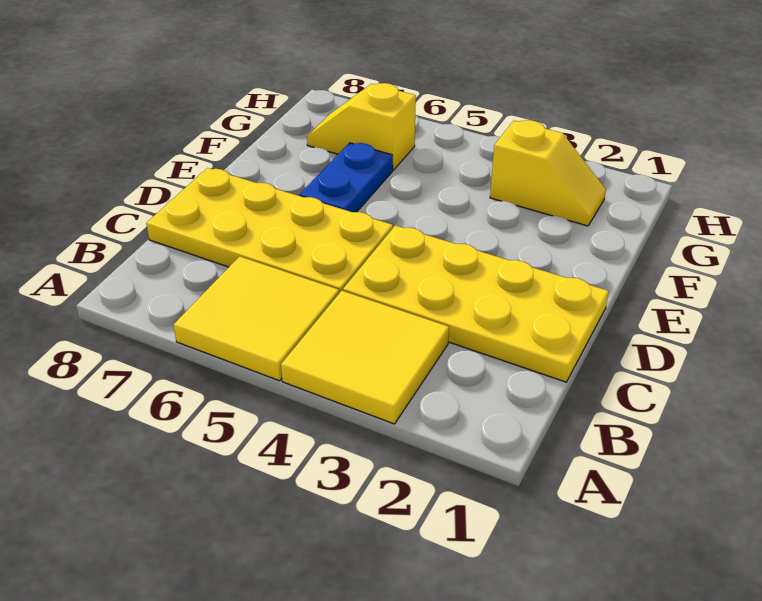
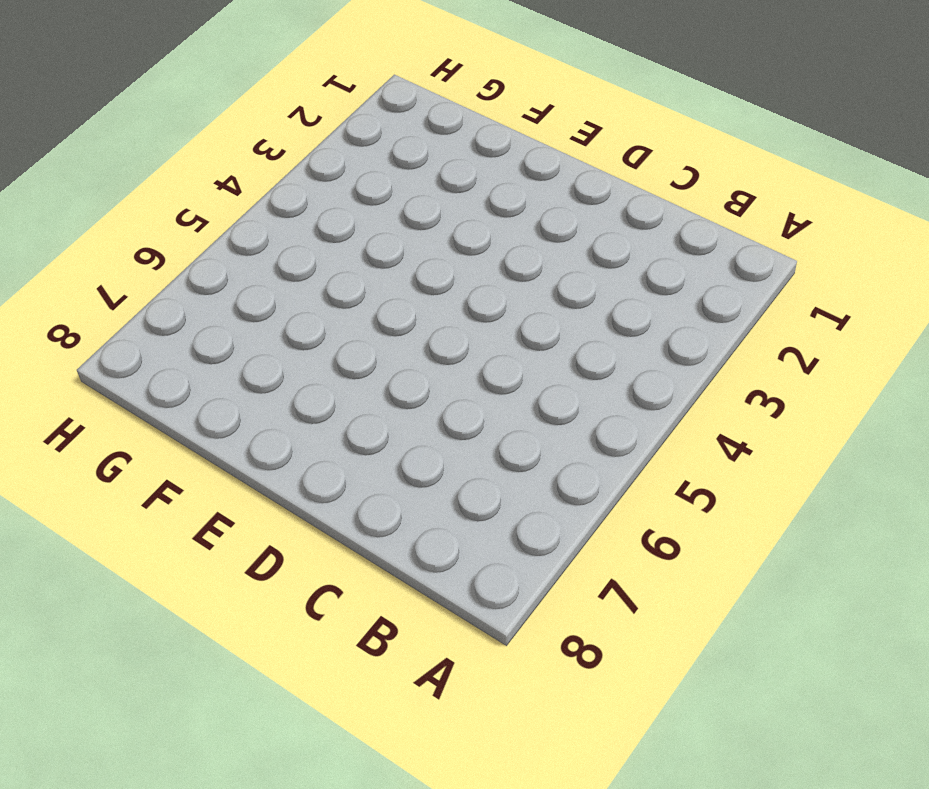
none -> yellow tile A3:B4 level 1
none -> yellow tile A5:B6 level 1

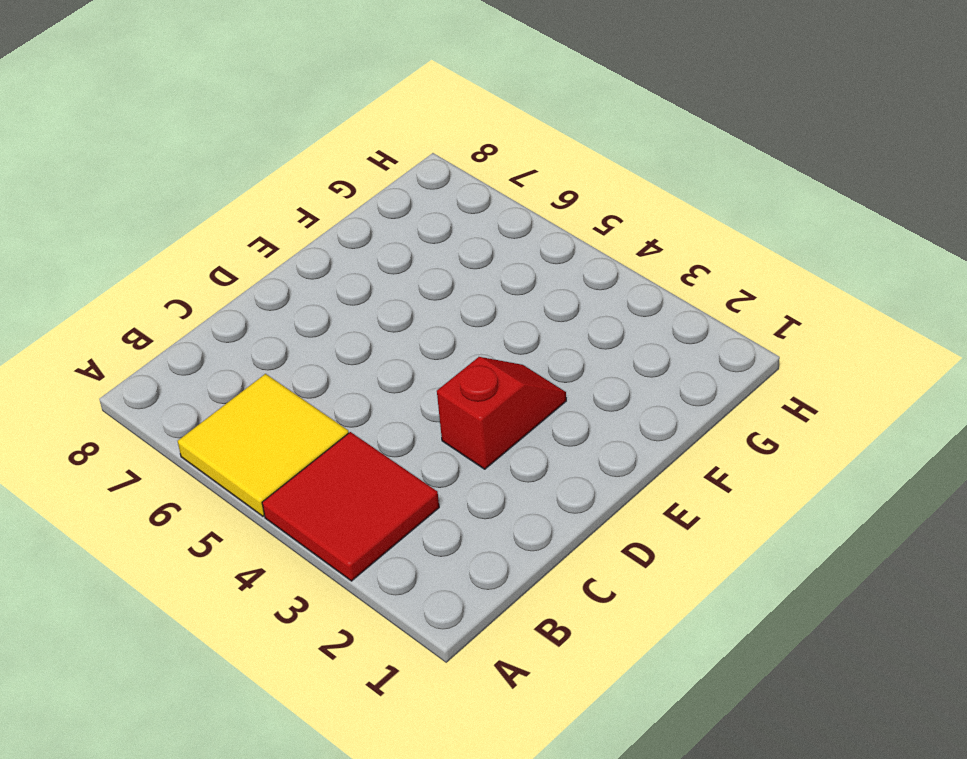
red tile A3:B4 level 1 -> yellow tile A3:B4 level 1
red slope D3:E3 level 1 top D -> yellow plate C1:D4 level 1
none -> yellow plate C5:D8 level 1
none -> blue plate E6:F6 level 1

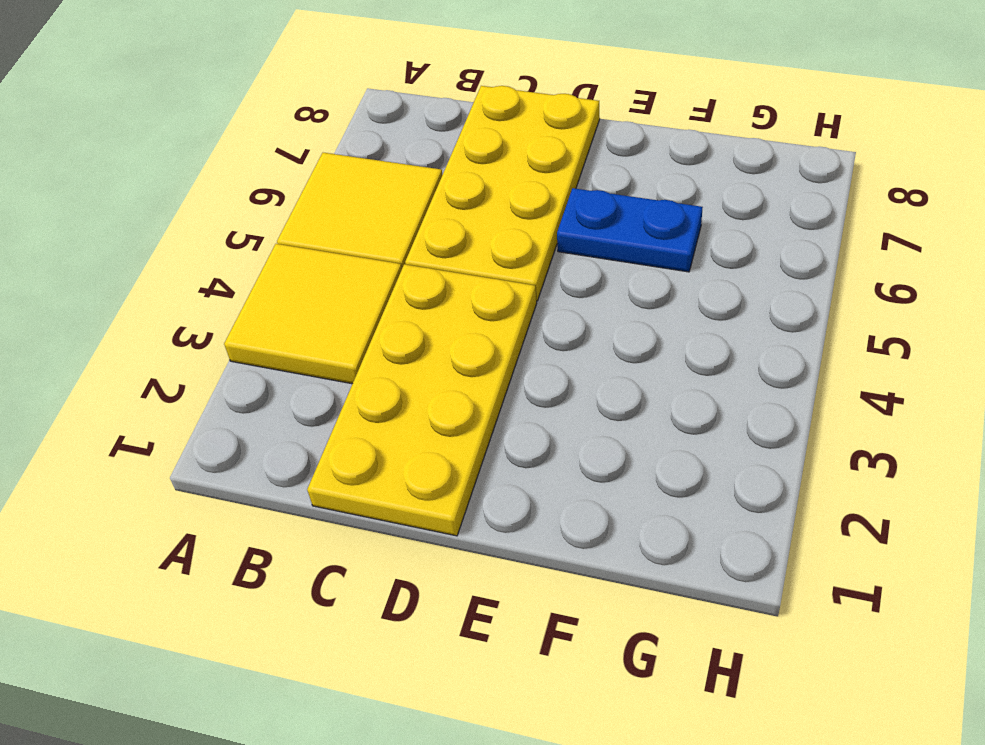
none -> yellow slope G2:G3 level 1 top 3
none -> yellow slope G6:G7 level 1 top 6

